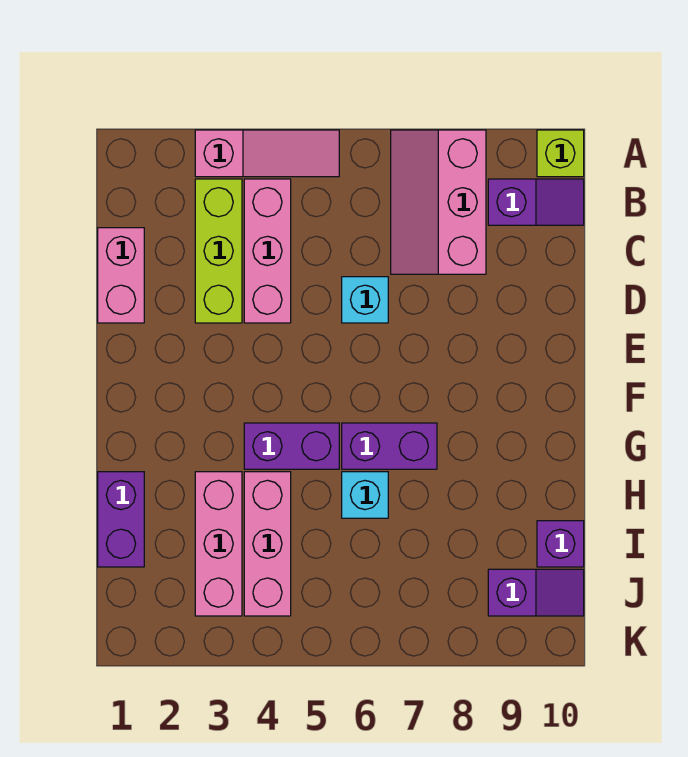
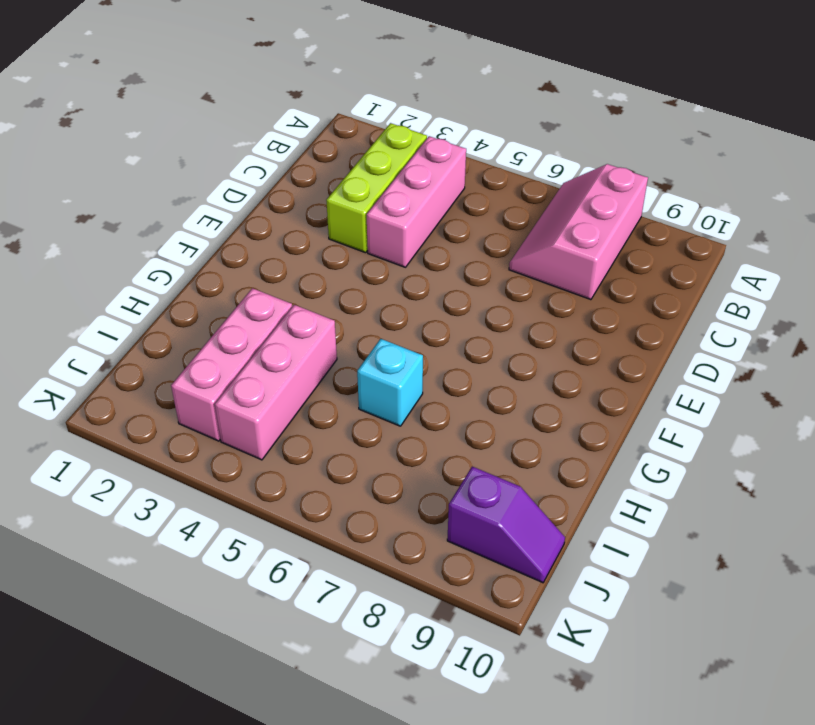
none -> pink slope A3:A5 level 1 top 3
none -> lime brick A10 level 1
none -> purple slope B9:B10 level 1 top 9

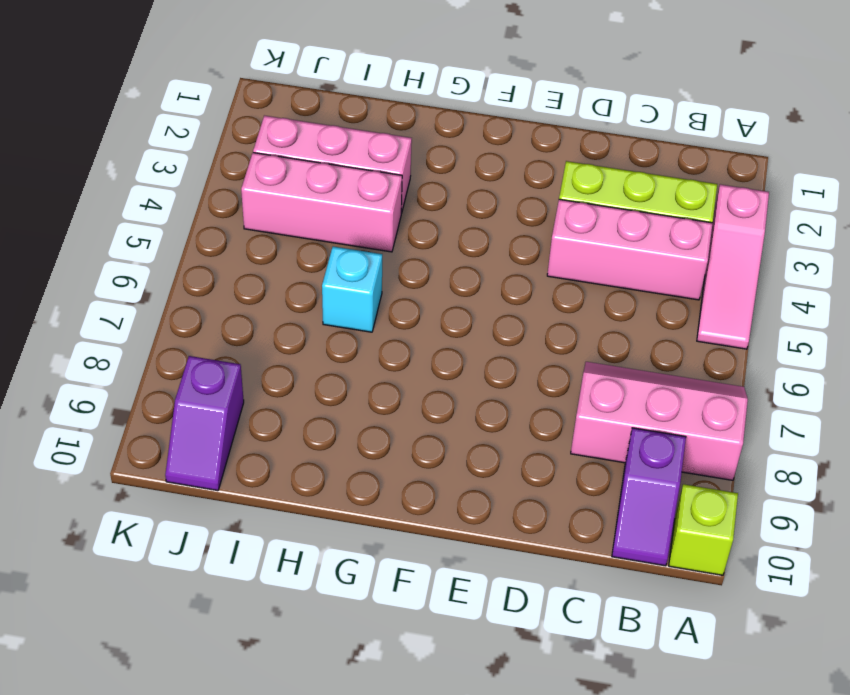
none -> pink brick C1:D1 level 1
none -> cyan brick D6 level 1
none -> purple brick G4:G5 level 1

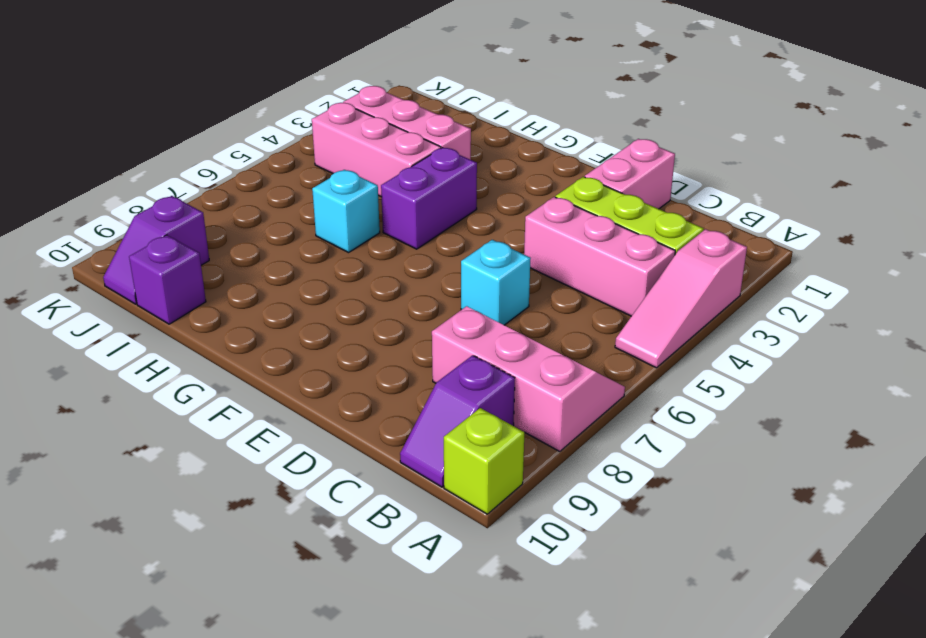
pink brick D1:D2 level 1 -> pink brick C1:D1 level 1
none -> purple brick G6:G7 level 1
none -> purple brick H1:I1 level 1

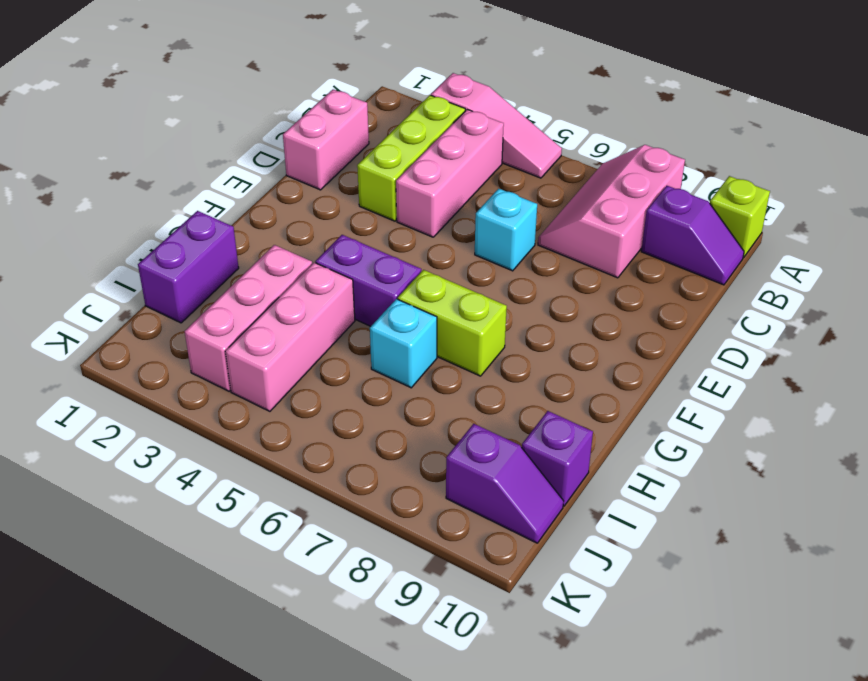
lime brick G6:G7 level 1 -> purple brick G6:G7 level 1

